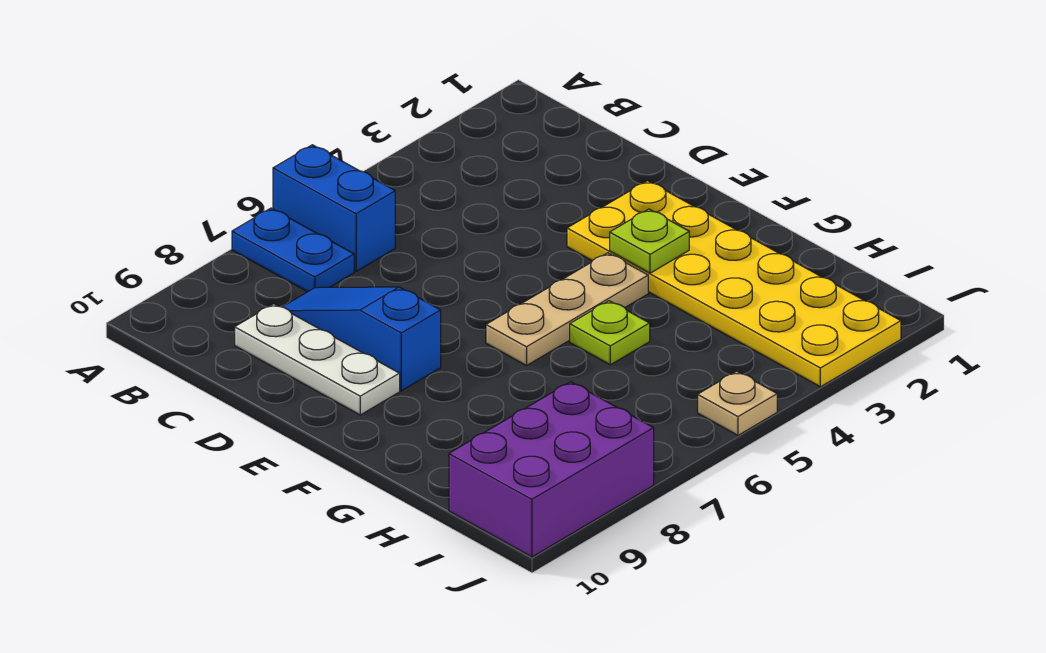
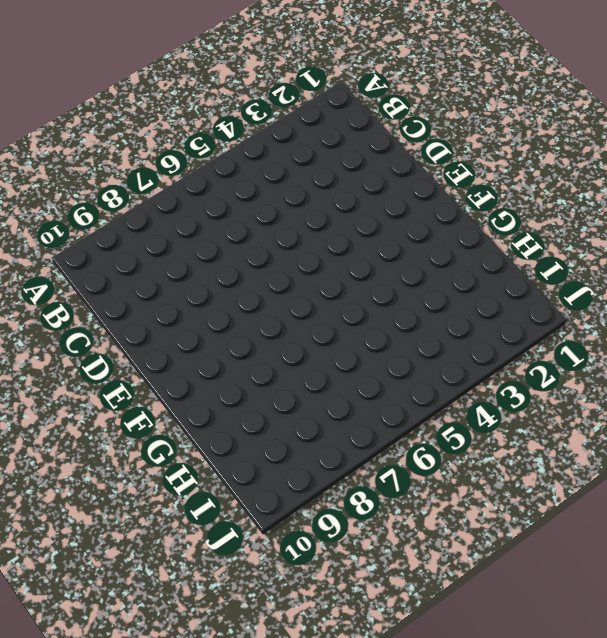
none -> blue brick A6:B6 level 1
none -> blue plate A7:B7 level 1

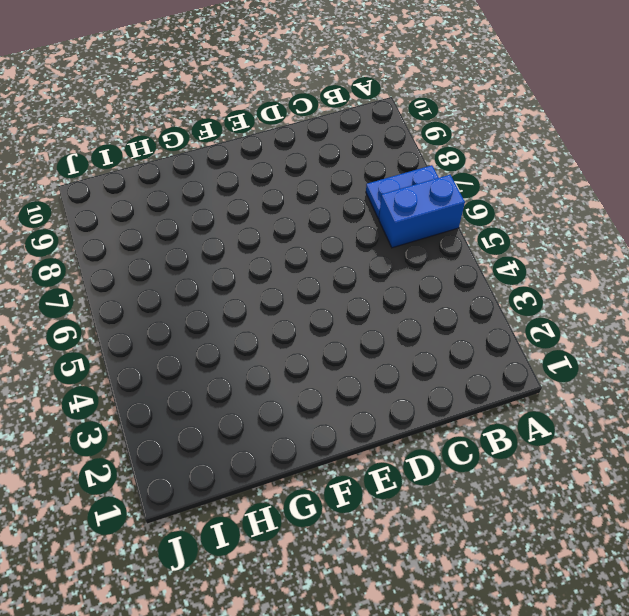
none -> blue slope C8:E8 level 1 top E
none -> white plate C9:E9 level 1

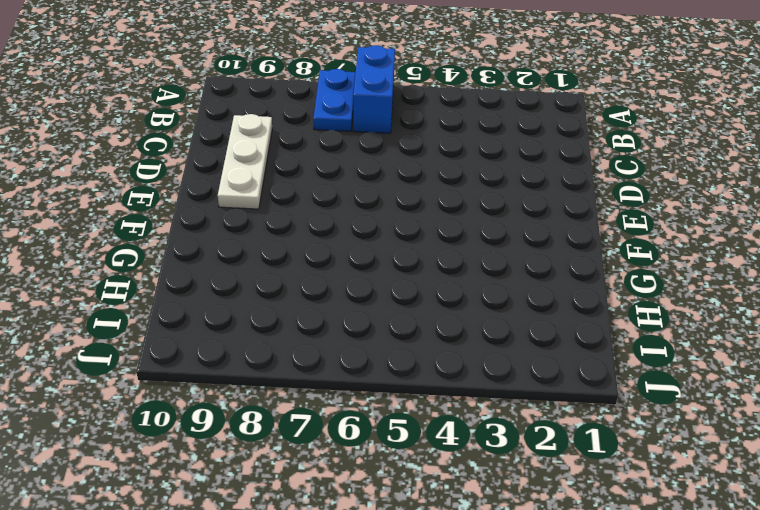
none -> blue slope C8:E8 level 1 top E
none -> yellow plate E2:J3 level 1

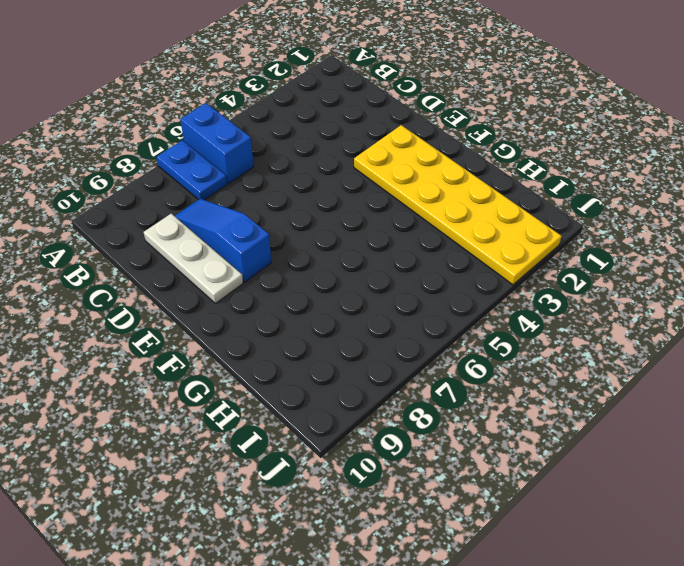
none -> tan plate F4:F6 level 1
none -> lime plate G5 level 1

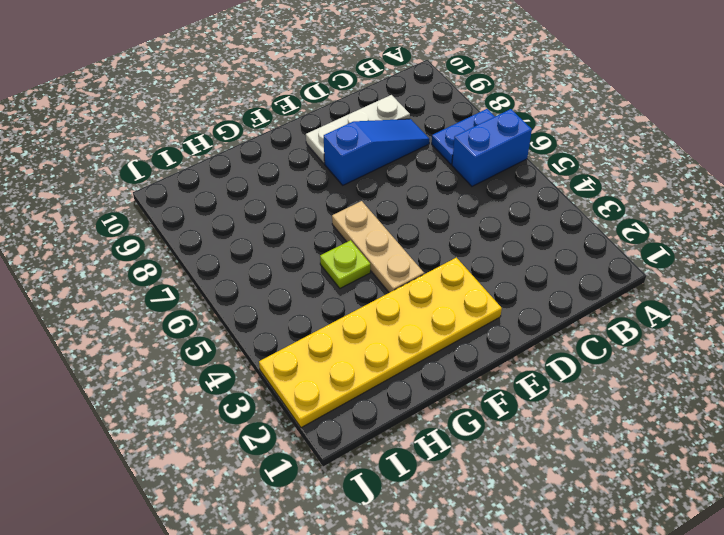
none -> purple brick I8:J10 level 1
none -> tan plate J5 level 1

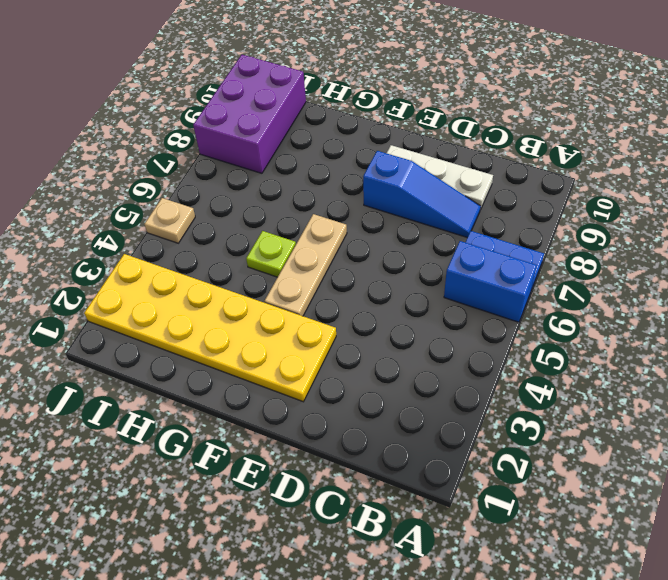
none -> lime plate F3 level 2

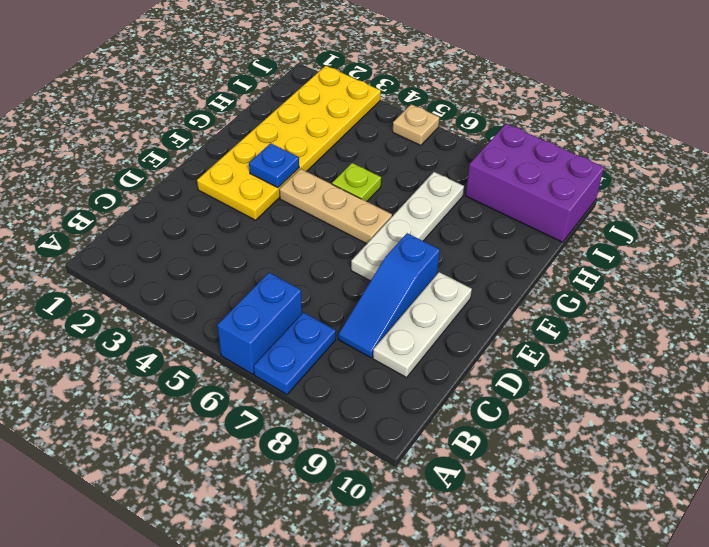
white plate E7:H7 level 1 -> none
blue plate F3 level 2 -> lime plate F3 level 2

